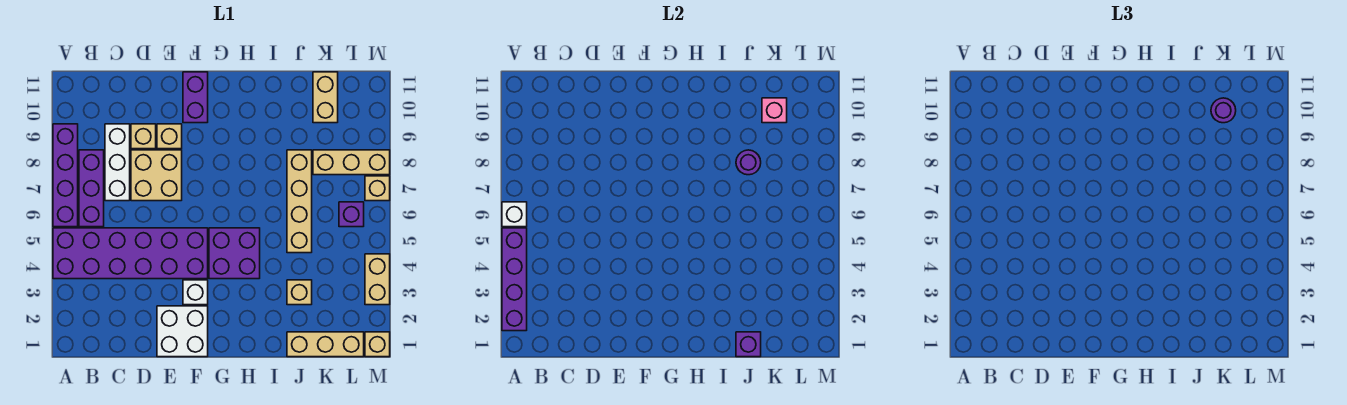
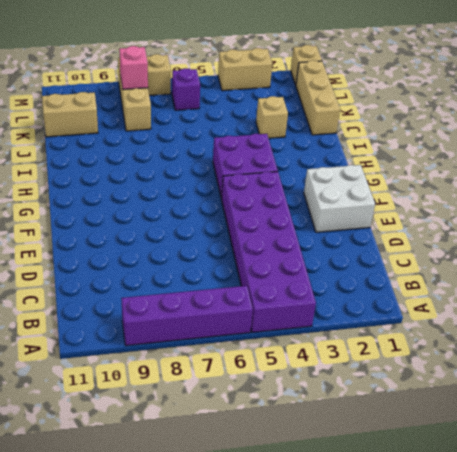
pink brick L8 level 2 -> pink brick K10 level 2
none -> purple brick B6:B8 level 1
none -> white brick C7:C9 level 1
none -> tan brick D7:E8 level 1

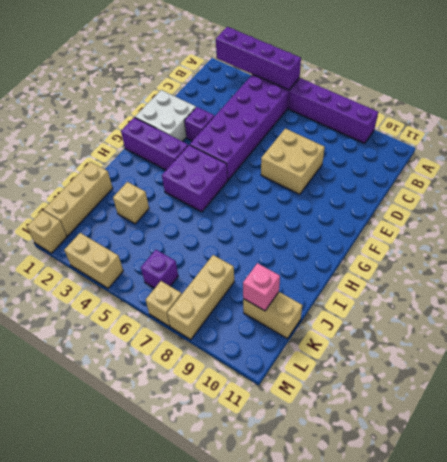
purple brick E3 level 1 -> purple brick J1 level 2
purple brick G1:G3 level 1 -> purple brick B6:B8 level 1
none -> white brick C7:C9 level 1
none -> tan brick D9 level 1
none -> tan brick E9 level 1

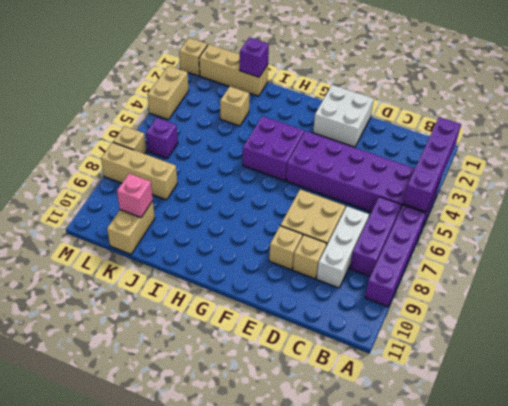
none -> white brick F3 level 1
none -> purple brick F10:F11 level 1
none -> tan brick J5:J8 level 1

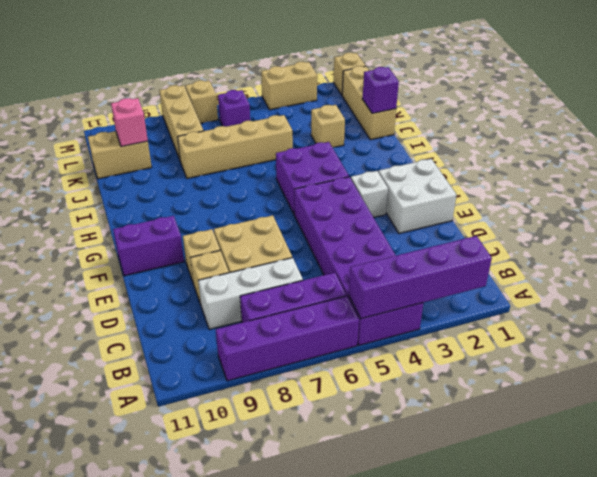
none -> white brick A6 level 2
none -> purple round brick J8 level 2
none -> purple round brick K10 level 3

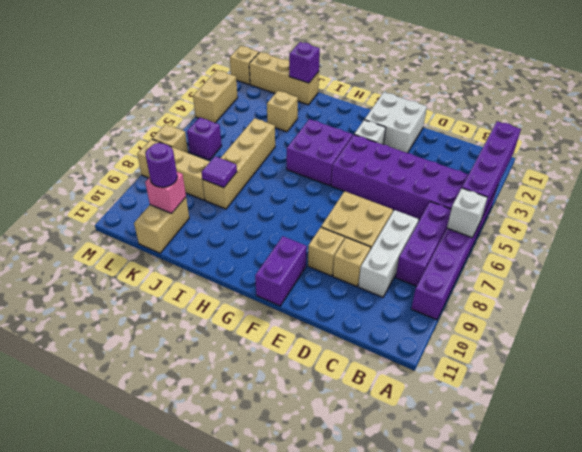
purple tile J8 level 2 -> purple round brick J8 level 2

